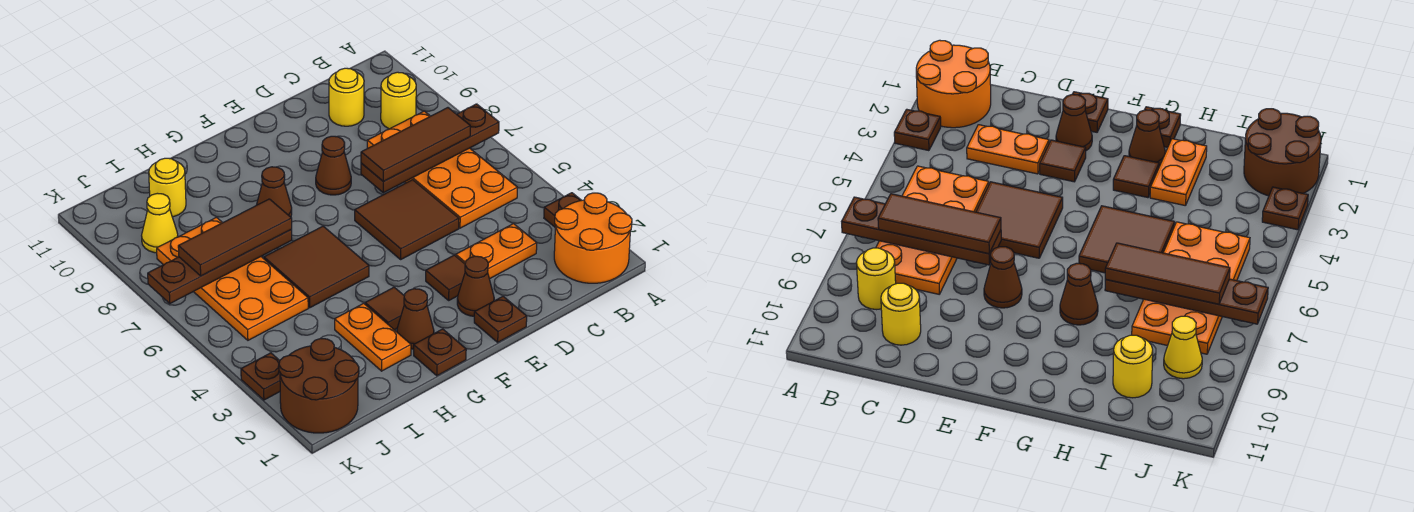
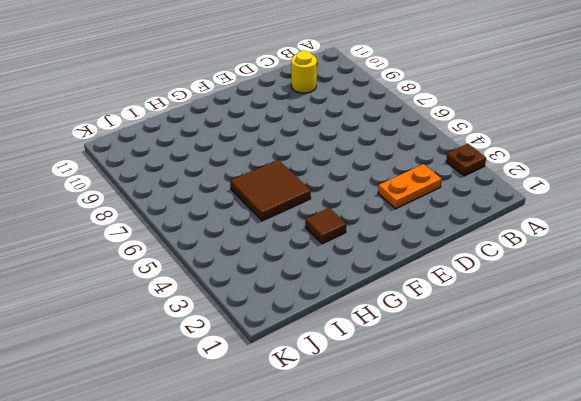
none -> orange round brick A1:B2 level 1
none -> orange plate B5:C8 level 1
none -> yellow round brick B9 level 1

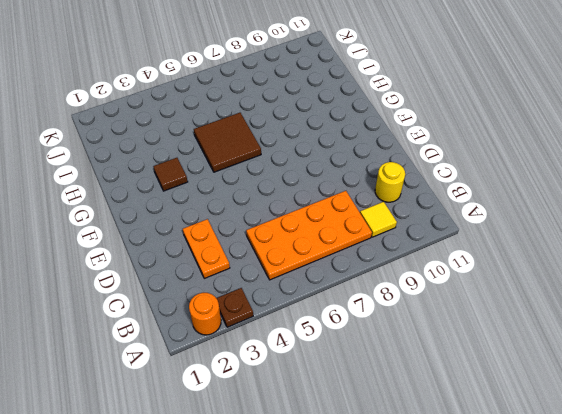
orange round brick A2 level 1 -> orange round brick A1:B2 level 1
yellow tile B9 level 1 -> yellow round brick B9 level 1
none -> brown tile D5:E6 level 1
none -> brown plate E1 level 1
none -> brown cone E2 level 1

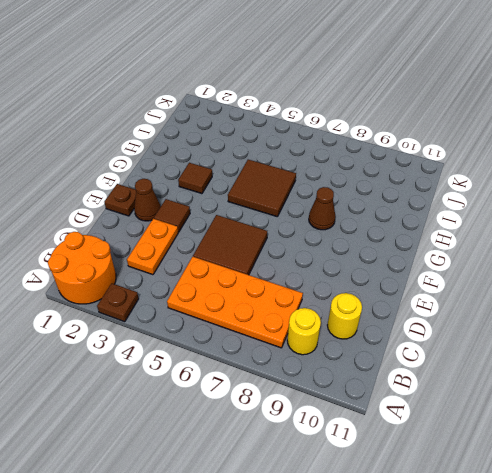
none -> brown cone E8 level 1
none -> brown plate G1 level 1
none -> brown cone G2 level 1

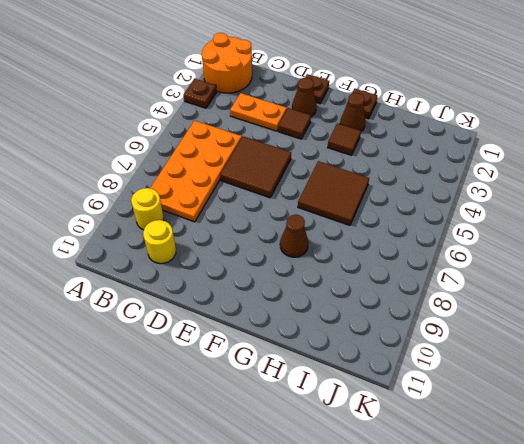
none -> brown cone E8 level 1
none -> orange plate H2:H3 level 1
none -> orange plate I5:J8 level 1

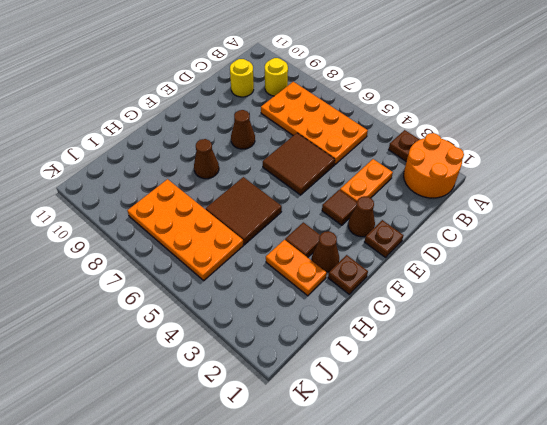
none -> yellow round brick I10 level 1
none -> brown round brick J1:K2 level 1
none -> yellow cone J9 level 1

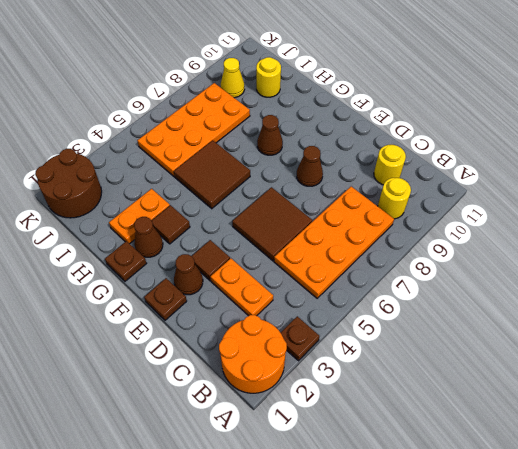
none -> brown plate K3 level 1
none -> brown plate A7:D7 level 2
none -> brown plate H7:K7 level 2

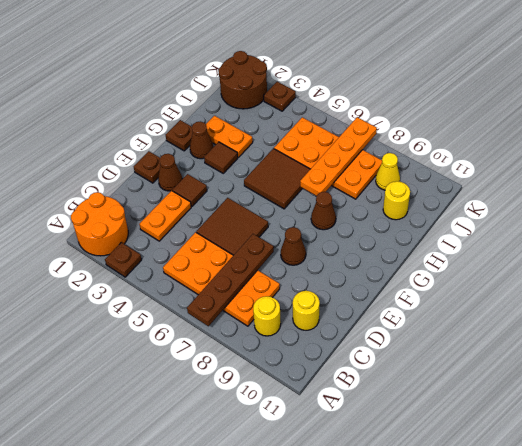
orange plate H7:K7 level 2 -> brown plate H7:K7 level 2
none -> brown tile B7:D7 level 3
none -> brown tile H7:J7 level 3

